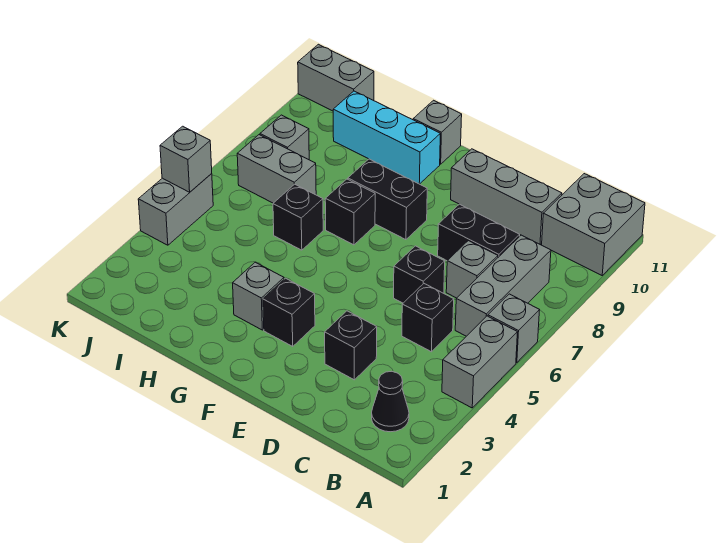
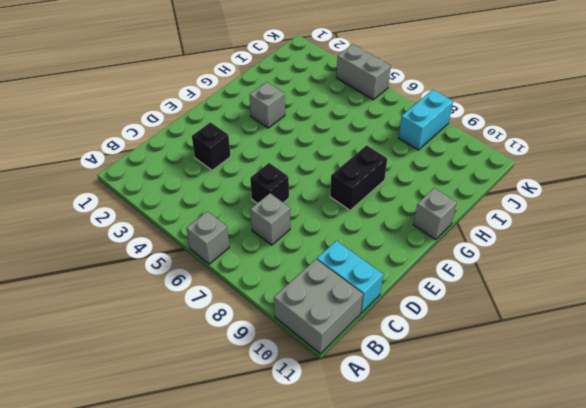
cyan brick C10:C11 level 1 -> grey brick C10:E10 level 1
cyan brick J8:K8 level 1 -> grey brick J8 level 1
none -> grey brick A4:A5 level 1
none -> black cone B2 level 1
none -> grey brick B6:B8 level 1

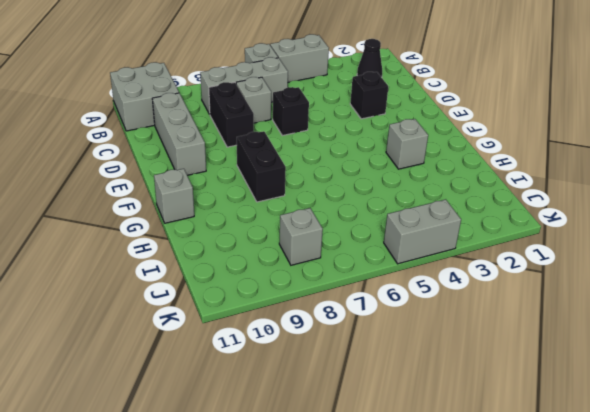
none -> black brick C5 level 1
none -> black brick F3 level 1
none -> black brick G7 level 1

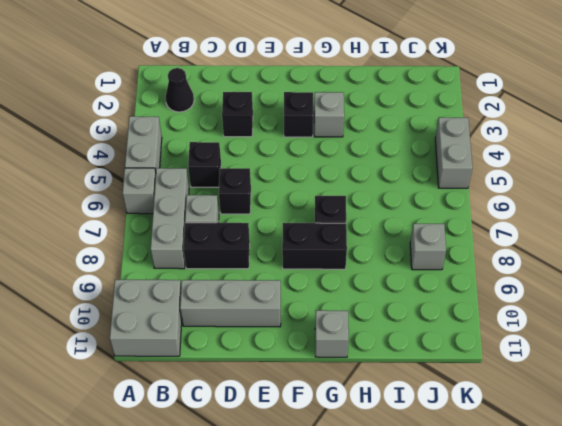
none -> cyan brick G10:I10 level 1
none -> black brick H6 level 1
none -> grey brick I7:J7 level 1

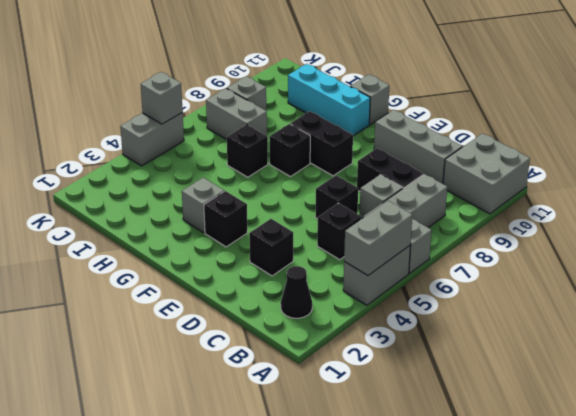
grey brick A4:A5 level 2 -> grey brick J11:K11 level 1

